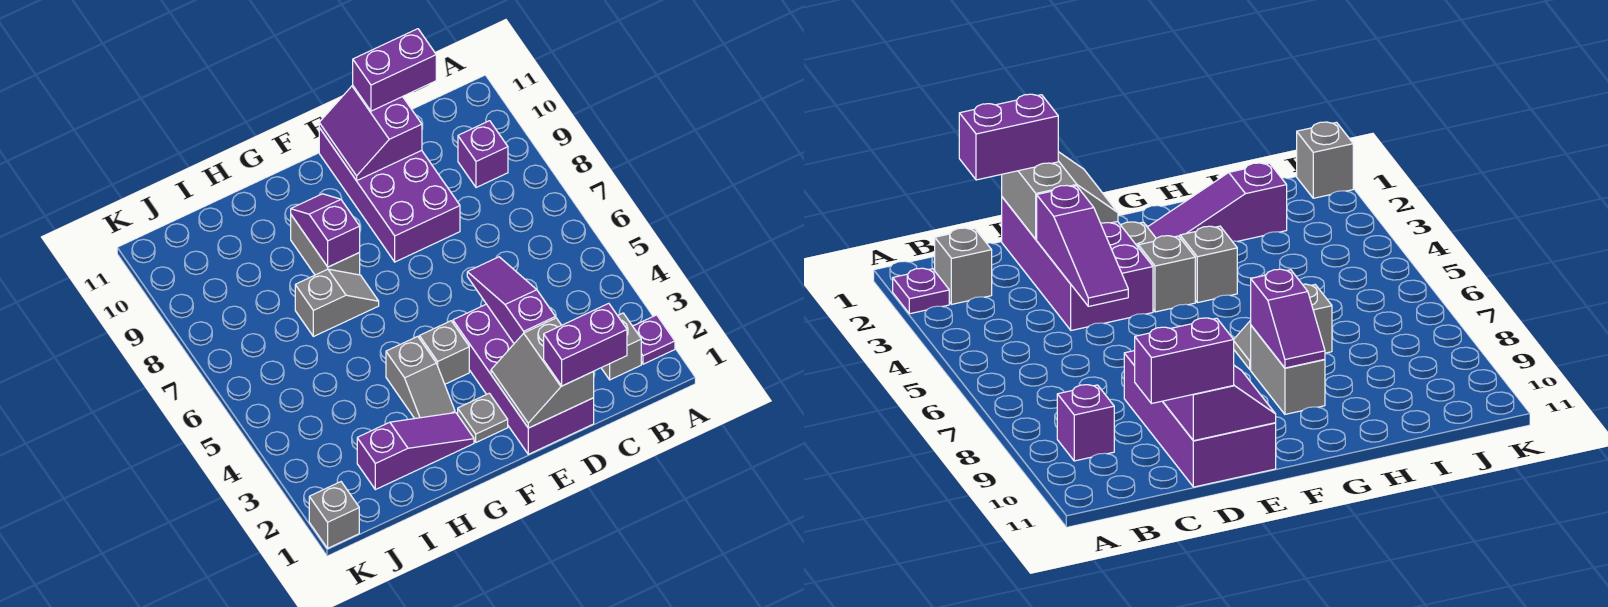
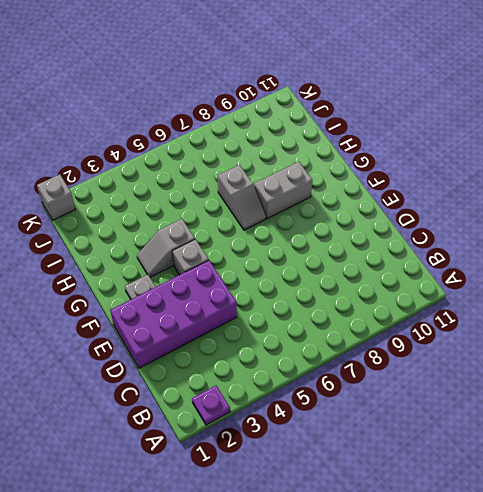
none -> grey brick B2 level 1
none -> purple brick B9 level 1
none -> purple brick D8:E11 level 1

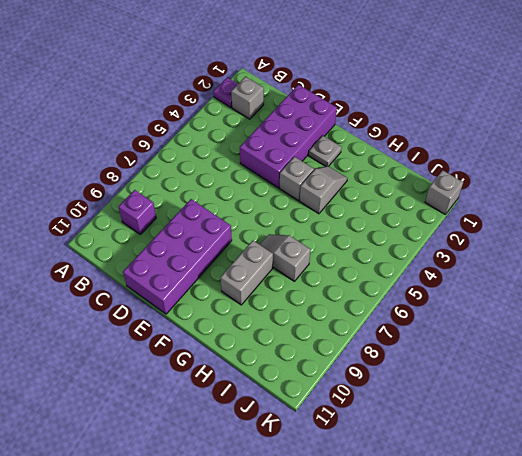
none -> purple slope G2:I2 level 1 top I
none -> grey slope D1:E2 level 2 top D
none -> purple slope D3:D5 level 2 top 3

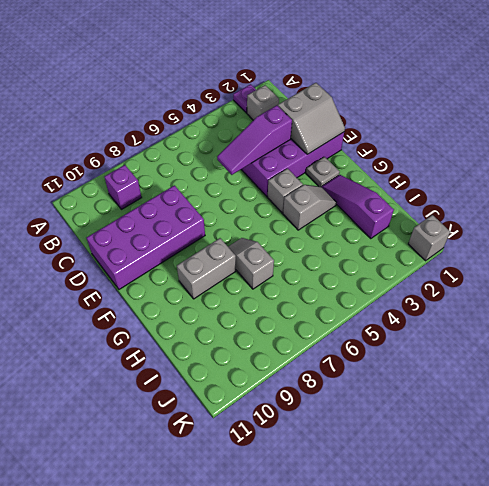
none -> purple slope D10:E11 level 2 top D
none -> purple slope G8:G9 level 2 top 8
none -> purple brick C1:D1 level 3

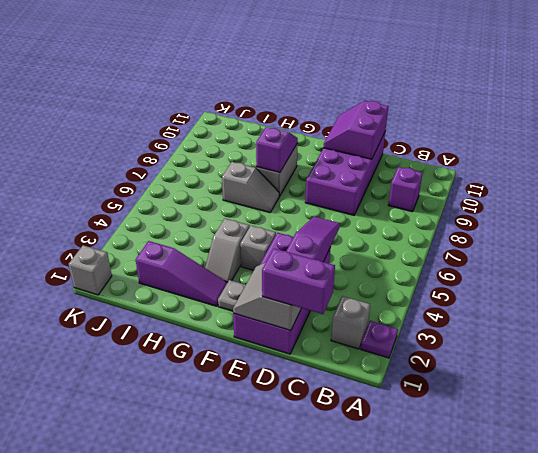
none -> purple brick C11:D11 level 3

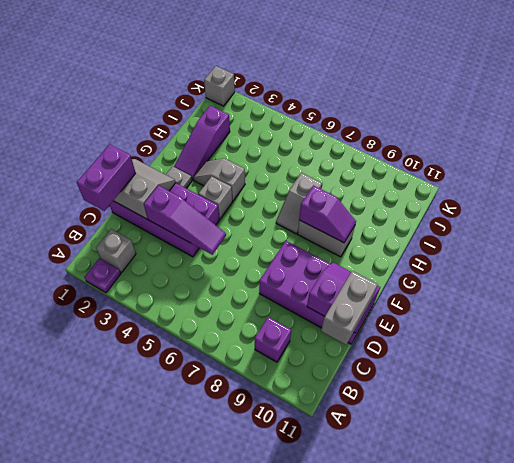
grey brick C11:D11 level 3 -> purple brick C11:D11 level 3

